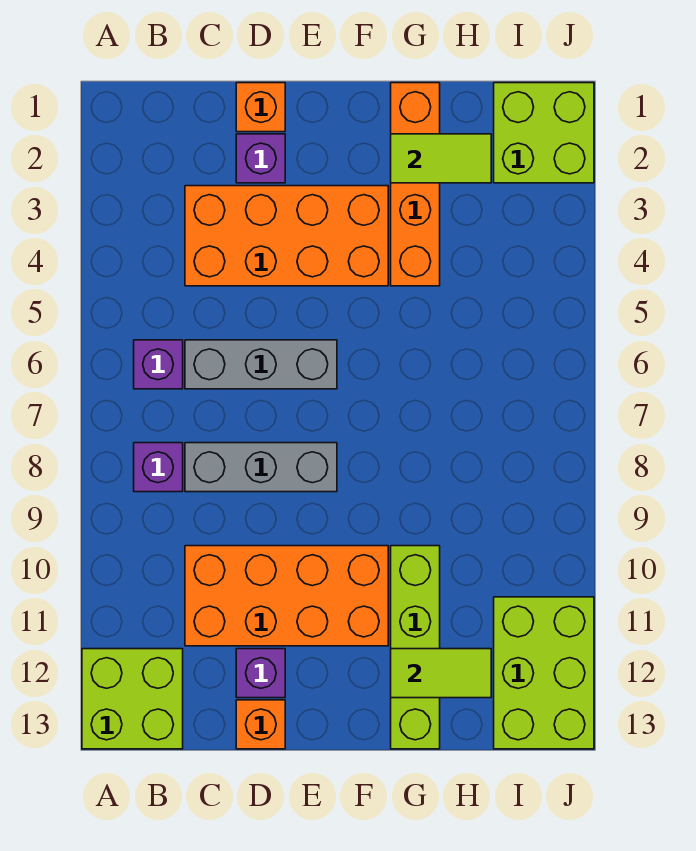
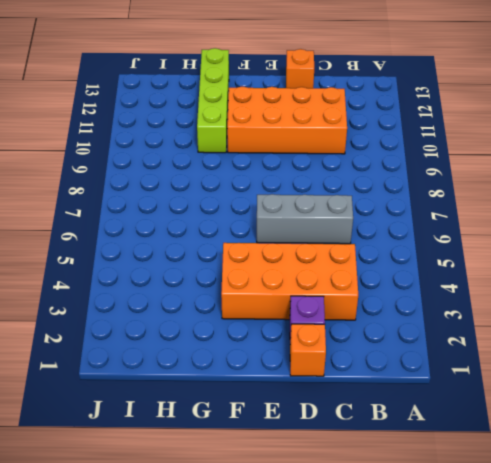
none -> lime brick A12:B13 level 1
none -> purple brick B6 level 1
none -> purple brick B8 level 1

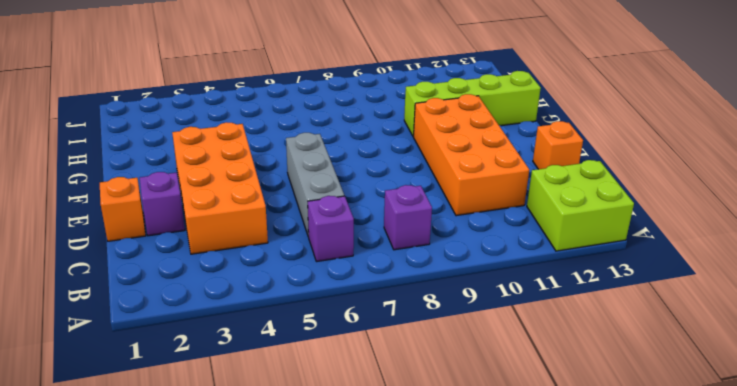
none -> grey brick C8:E8 level 1
none -> purple brick D12 level 1
none -> orange brick G1:G4 level 1

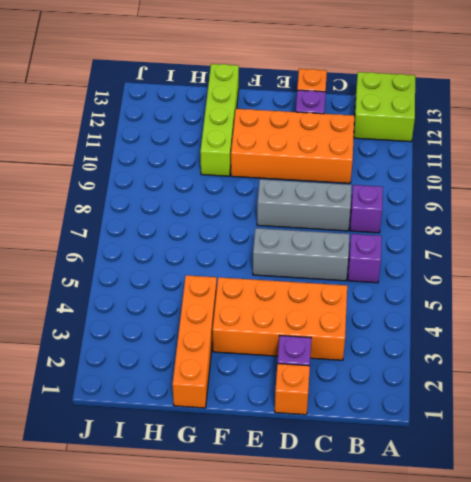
none -> lime brick I1:J2 level 1
none -> lime brick I11:J13 level 1
none -> lime tile G2:H2 level 2

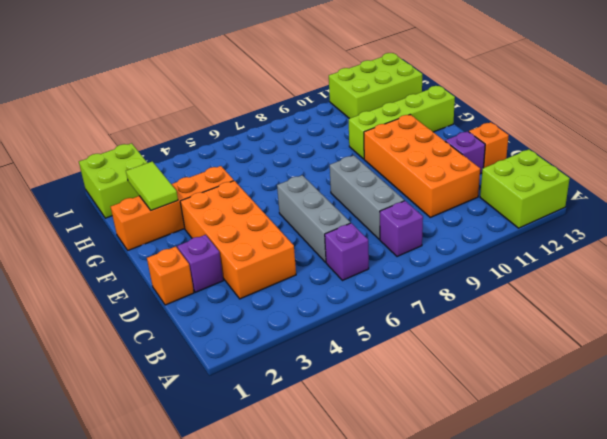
none -> lime tile G12:H12 level 2

